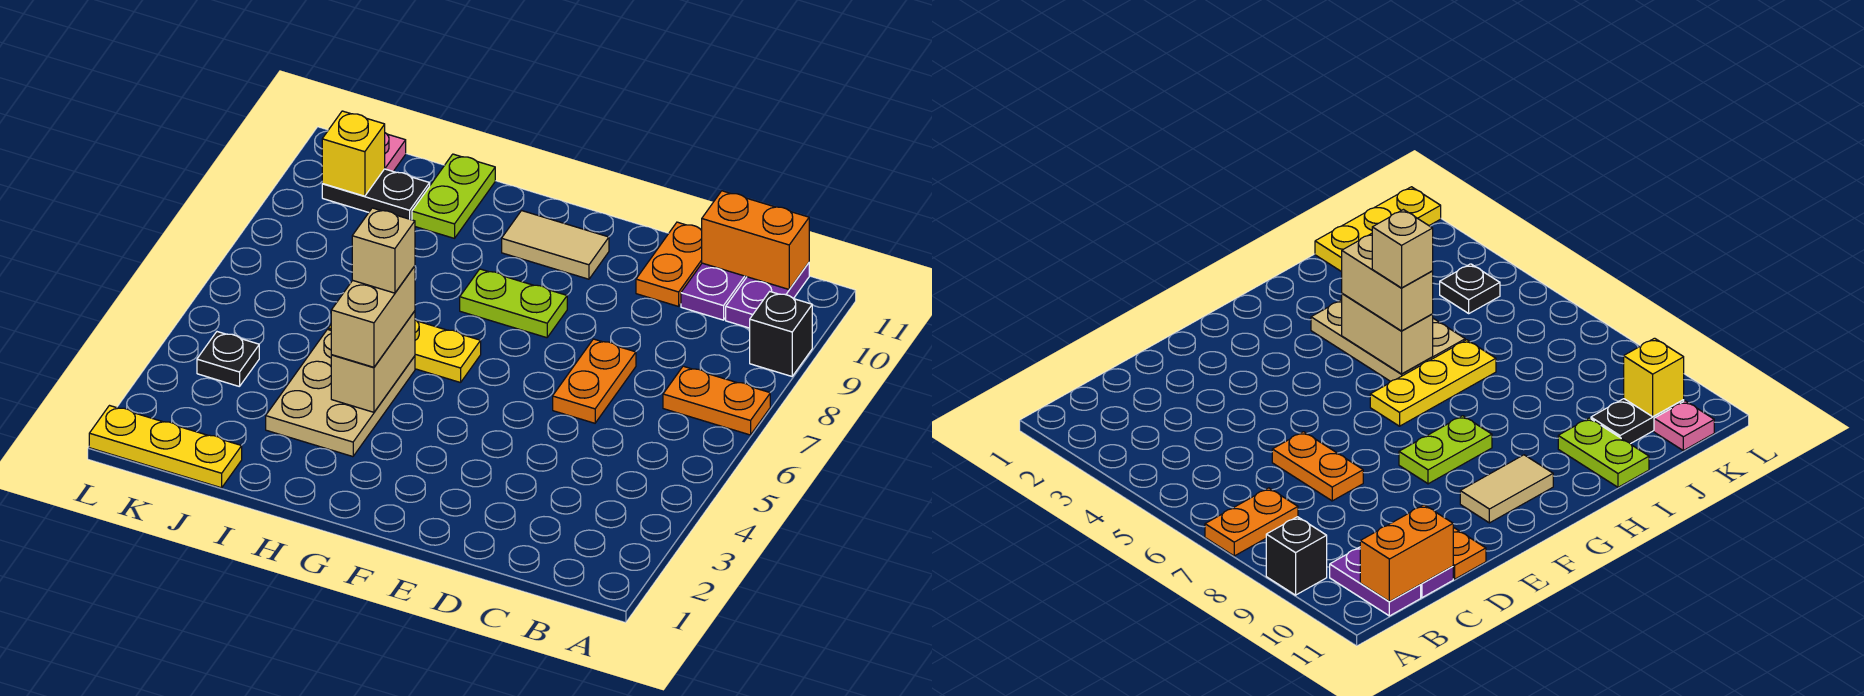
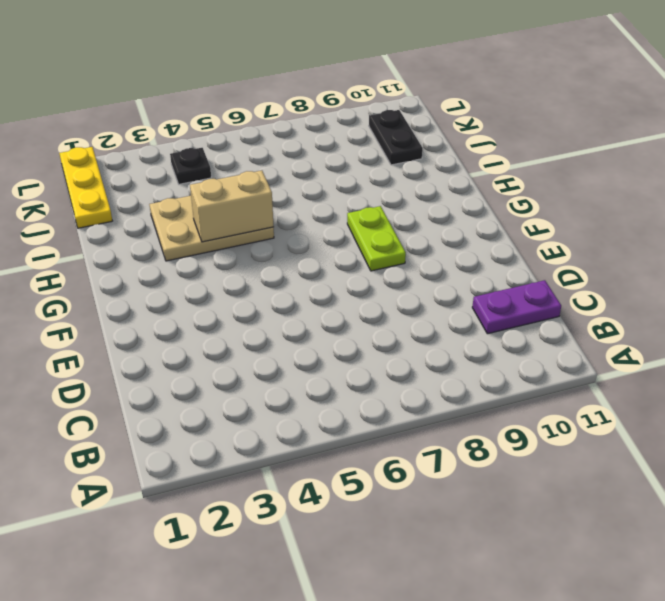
none -> orange plate A7:B7 level 1
none -> black brick A9 level 1
none -> purple plate B10:B11 level 1

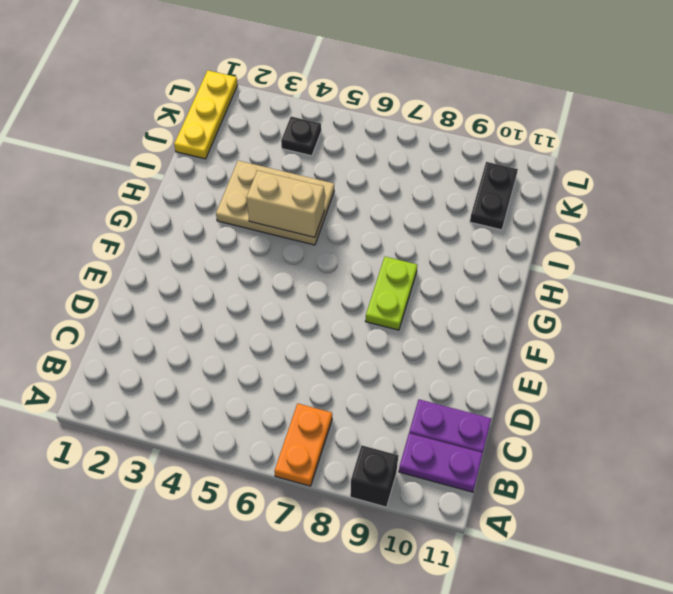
none -> orange plate D6:D7 level 1
none -> orange plate D10:D11 level 1
none -> tan tile F10:G10 level 1

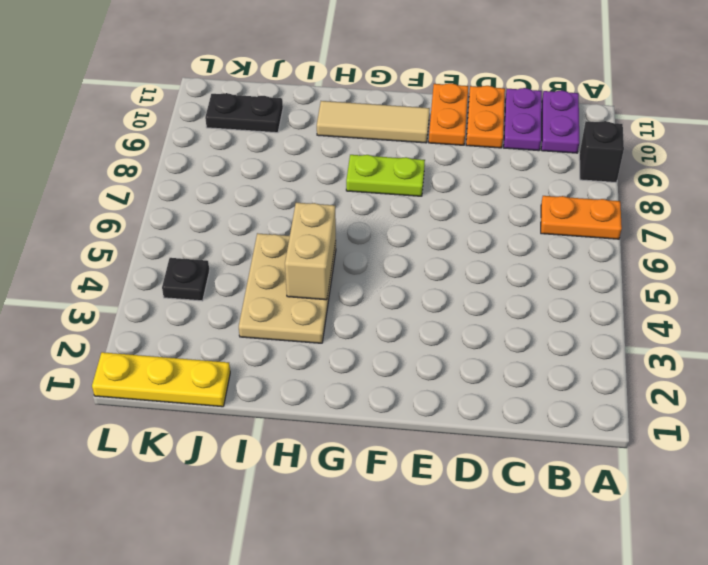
orange plate E10:E11 level 1 -> orange plate D6:D7 level 1
tan tile F10:H10 level 1 -> tan tile F10:G10 level 1
none -> yellow plate G6:I6 level 1
none -> lime plate I10:I11 level 1
none -> pink plate K11 level 1

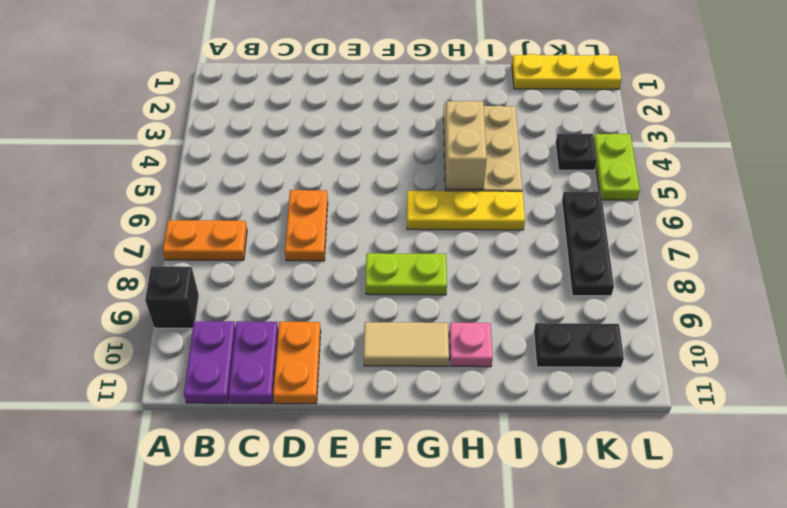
pink plate H10 level 1 -> pink plate K11 level 1
black plate K6:K8 level 1 -> none
lime plate L4:L5 level 1 -> lime plate I10:I11 level 1
none -> orange brick B11:C11 level 2
none -> yellow brick K10 level 2
none -> tan brick H4:H5 level 3

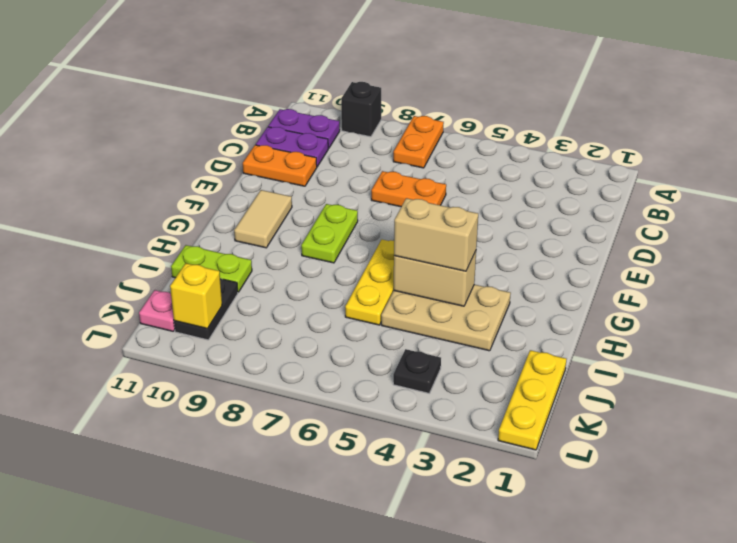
none -> orange brick B11:C11 level 2
none -> tan brick H5 level 4

